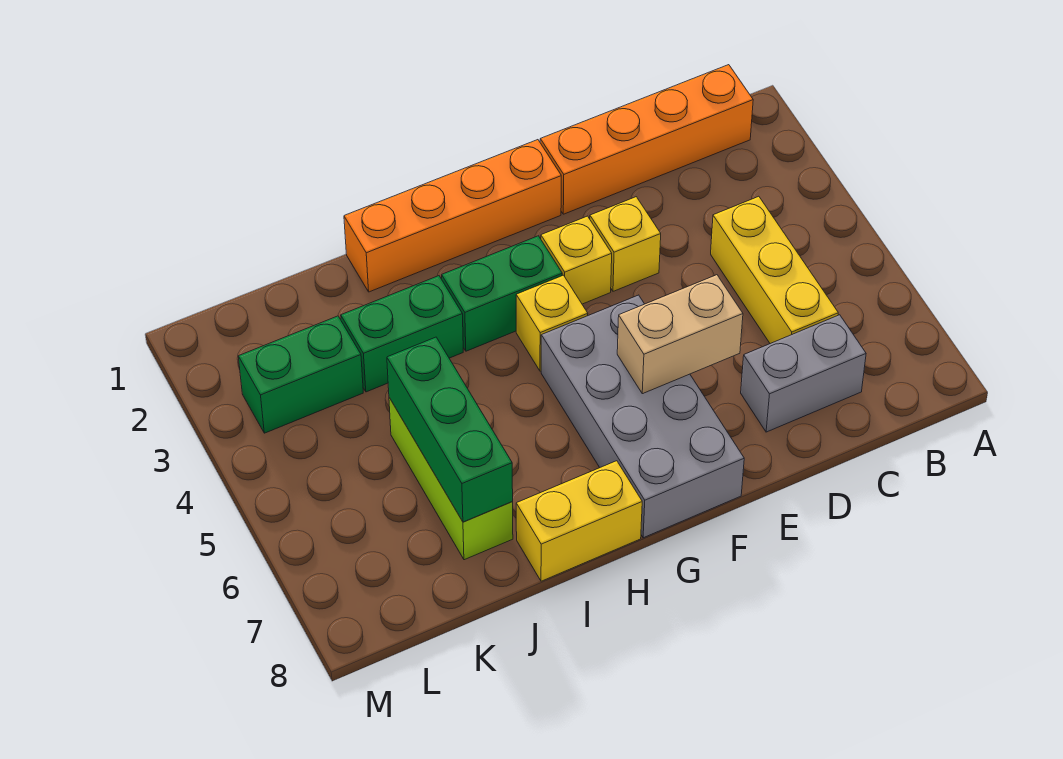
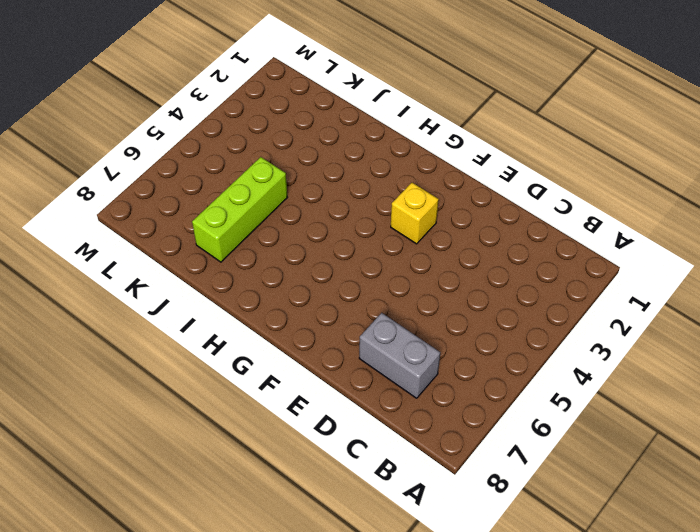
none -> orange brick B1:E1 level 1
none -> yellow brick C4:C6 level 1
none -> yellow brick E3 level 1

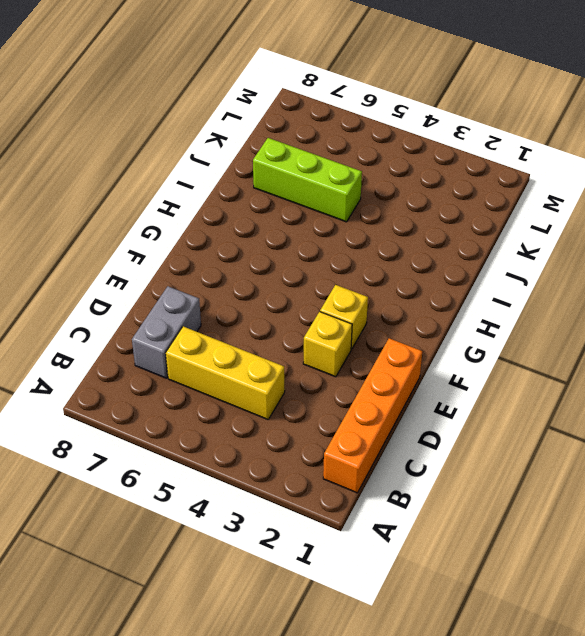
none -> orange brick F1:I1 level 1
none -> grey brick F5:G8 level 1
none -> green brick G3:H3 level 1

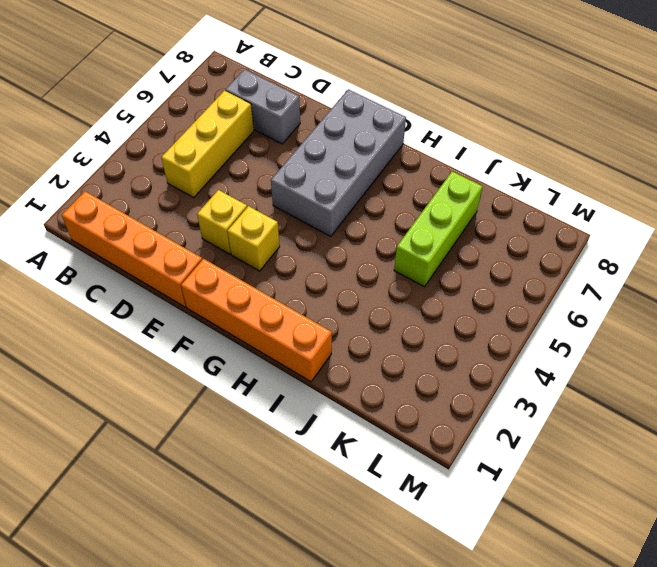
none -> green brick G3:H3 level 1
none -> yellow brick G4 level 1
none -> yellow brick H8:I8 level 1

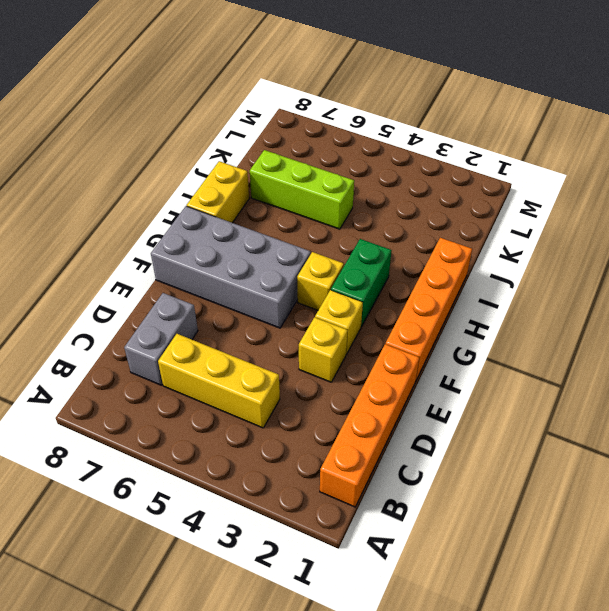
none -> green brick I3:J3 level 1
none -> green brick K3:L3 level 1
none -> tan brick E6:F6 level 2

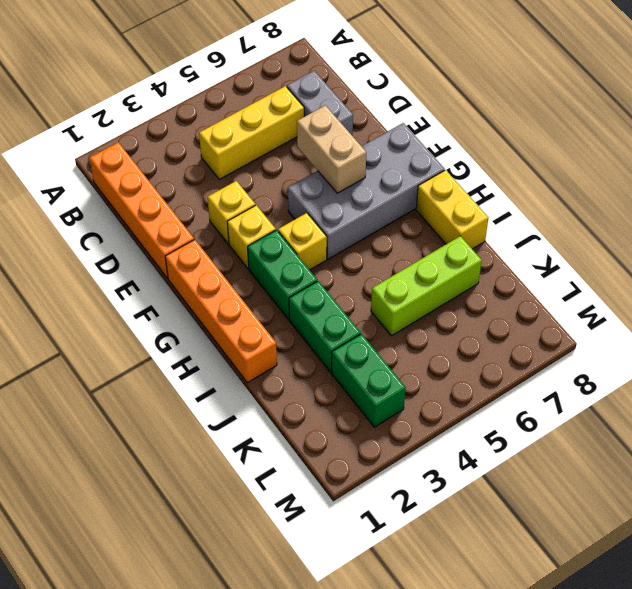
none -> green brick J5:J7 level 2

